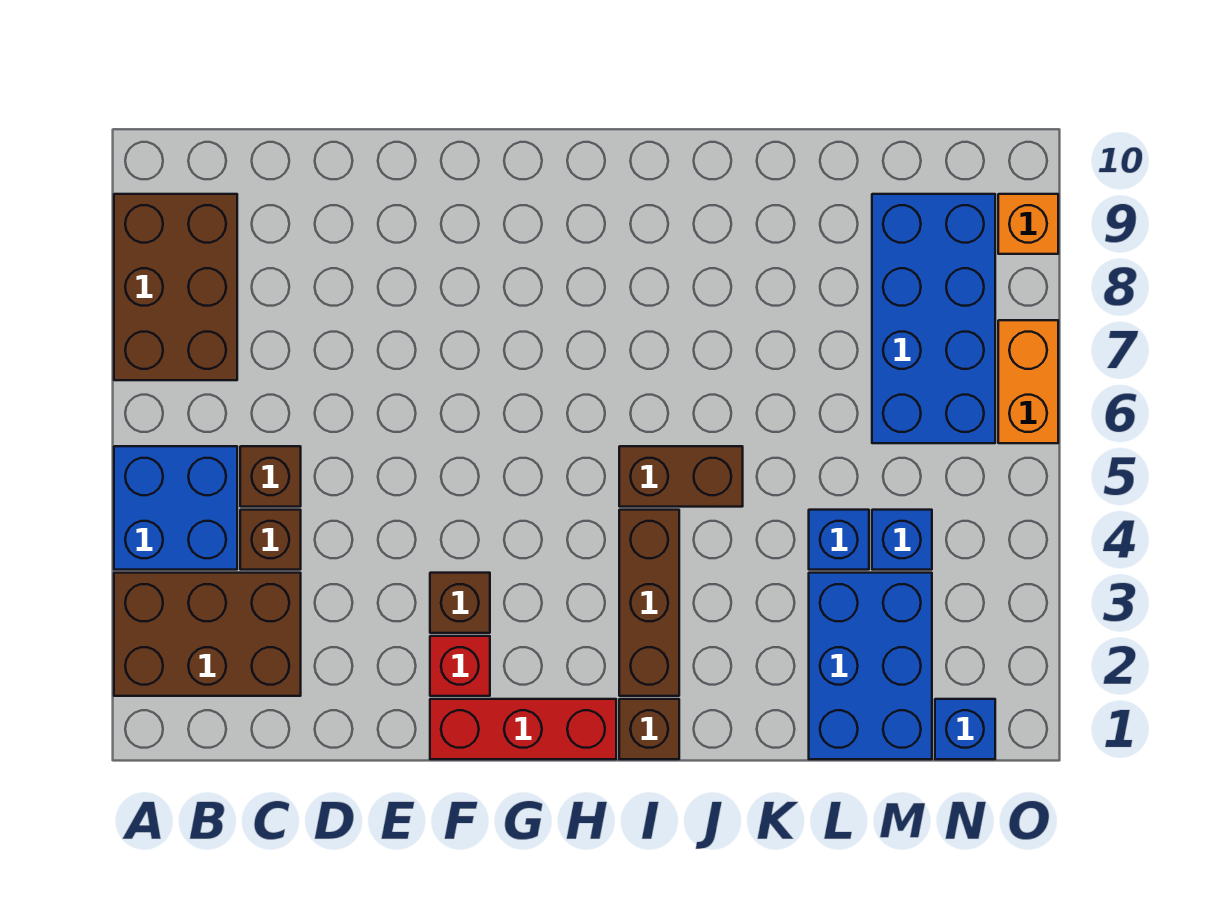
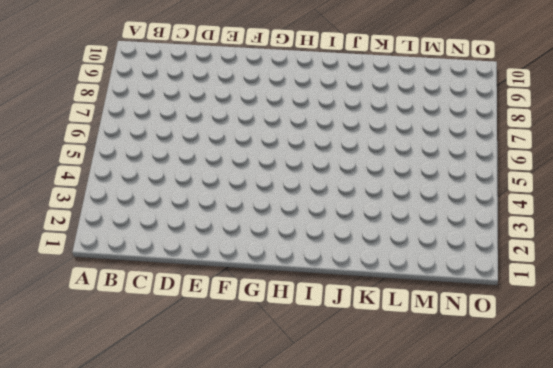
none -> brown brick A2:C3 level 1
none -> blue brick A4:B5 level 1
none -> brown brick A7:B9 level 1

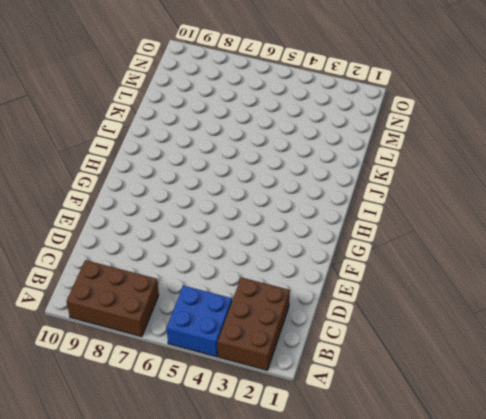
none -> brown brick C4 level 1
none -> brown brick C5 level 1
none -> red brick F1:H1 level 1

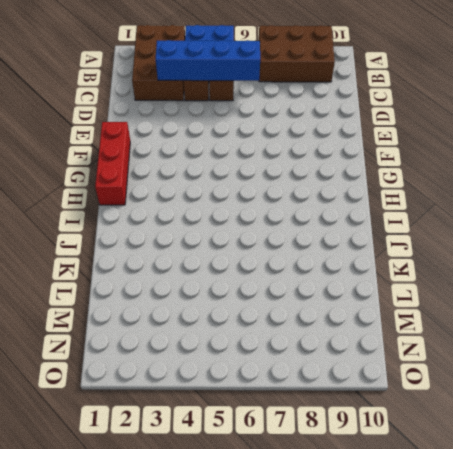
blue brick C3:C6 level 2 -> none
none -> red brick F2 level 1
none -> brown brick F3 level 1
none -> brown brick I1 level 1

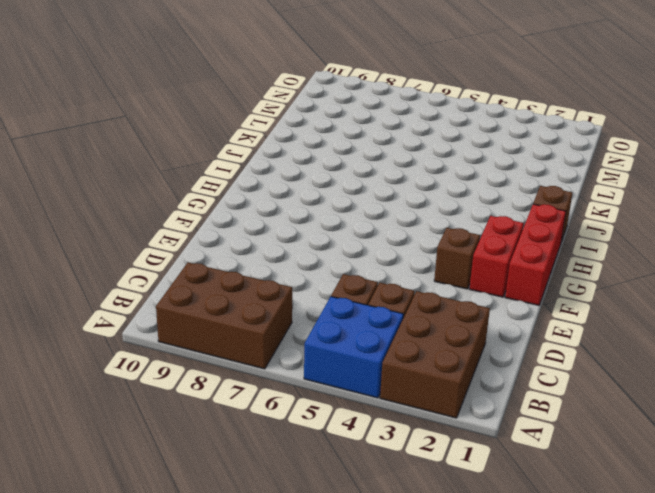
red brick F2:G2 level 1 -> red brick F2 level 1
none -> brown brick I2:I4 level 1
none -> brown brick I5:J5 level 1
none -> blue brick L1:M3 level 1

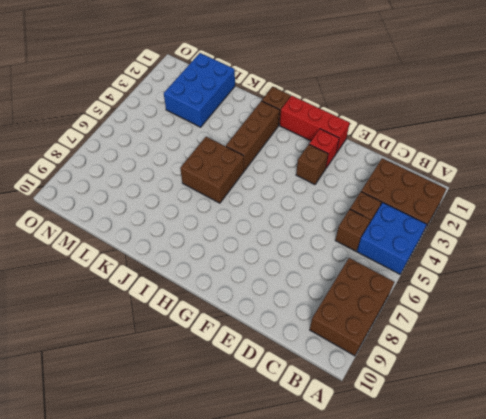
brown brick I5:J6 level 1 -> brown brick I5:J5 level 1
none -> blue brick L4 level 1
none -> blue brick M4 level 1
none -> blue brick M6:N9 level 1

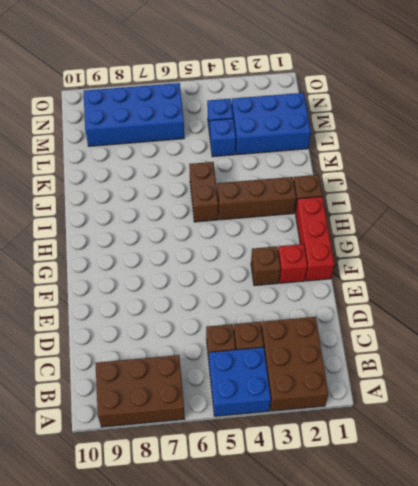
none -> blue brick N1 level 1
none -> orange brick O6:O7 level 1
none -> orange brick O9 level 1

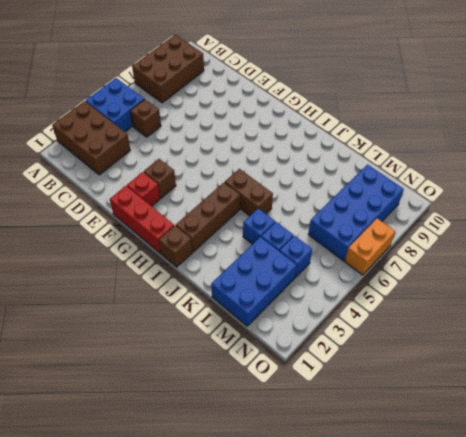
blue brick K4 level 1 -> blue brick N1 level 1
none -> brown brick C4 level 1
none -> orange brick O9 level 1

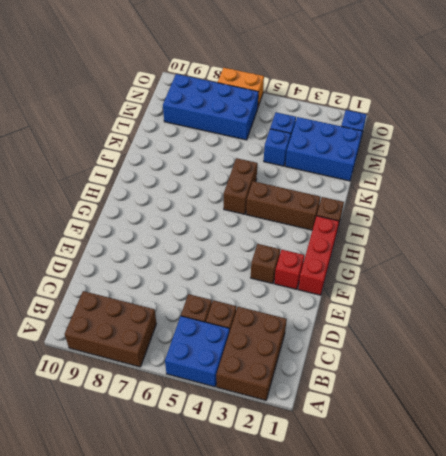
none -> orange brick O9 level 1

